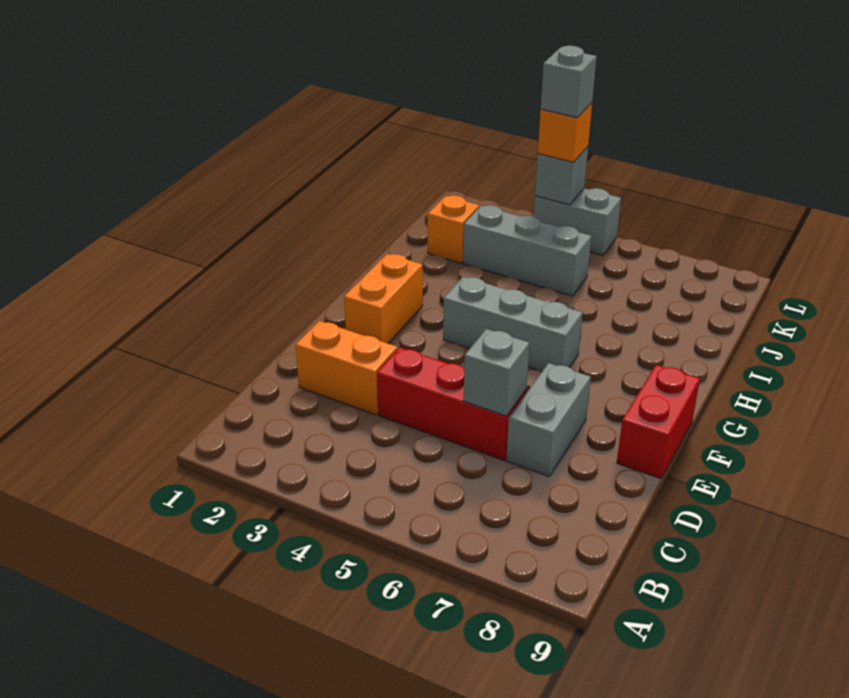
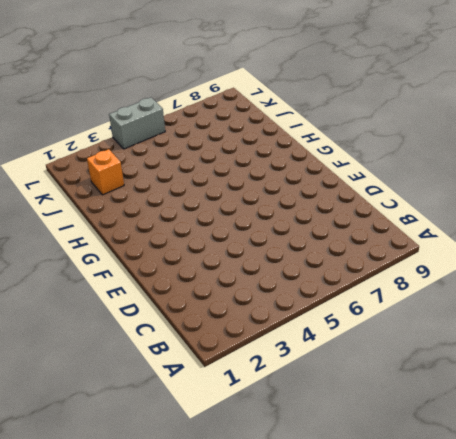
none -> orange brick D2:D3 level 1
none -> red brick D4:D6 level 1
none -> grey brick D7:E7 level 1

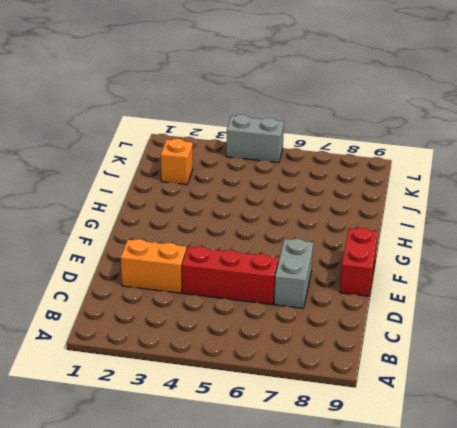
none -> orange brick F2:G2 level 1
none -> grey brick G4:G6 level 1
none -> grey brick J3:J5 level 1

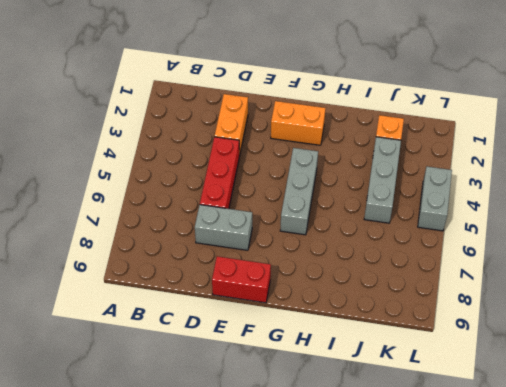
none -> grey brick D6 level 2
none -> grey brick L4 level 2
none -> orange brick L4 level 3

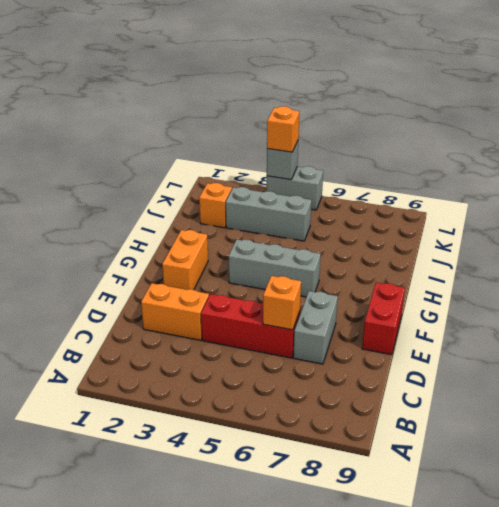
orange brick D6 level 2 -> grey brick D6 level 2
none -> grey brick L4 level 4

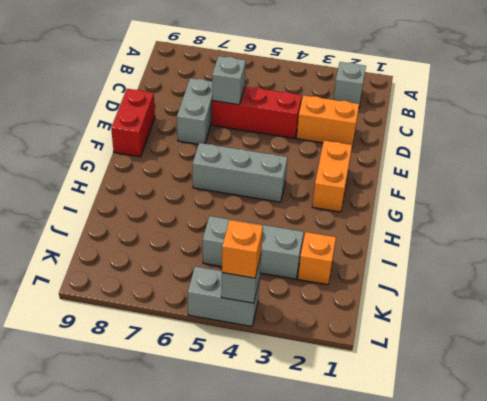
grey brick B2 level 1 -> grey brick L4 level 4

